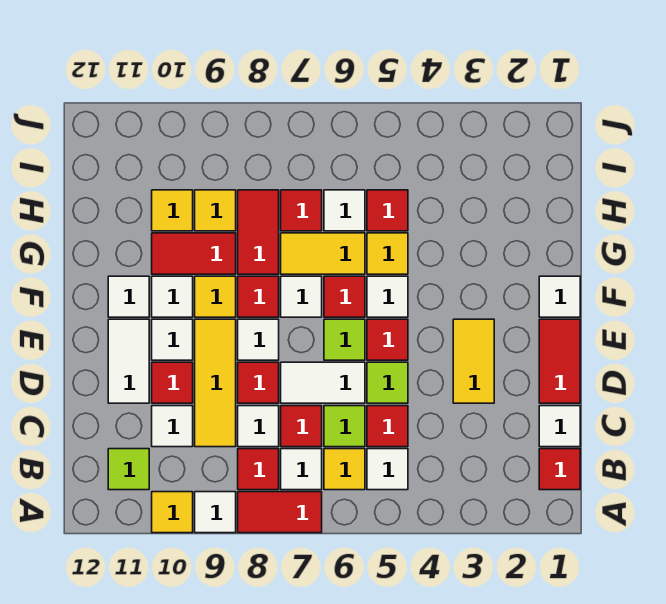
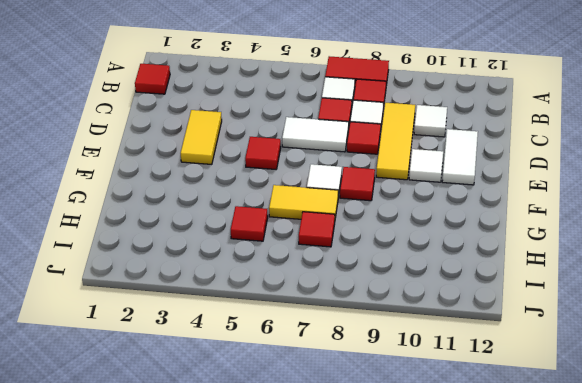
none -> white tile A9 level 1
none -> yellow tile A10 level 1
none -> white tile B5 level 1
none -> yellow tile B6 level 1

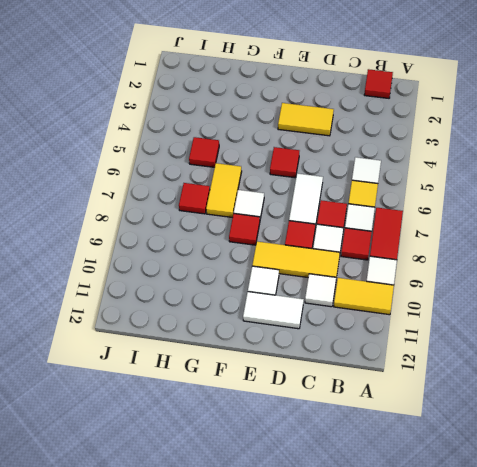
yellow tile A10:B10 level 1 -> yellow tile A10 level 1
none -> lime tile B11 level 1
none -> white tile C1 level 1
none -> red tile C5 level 1
none -> lime tile C6 level 1

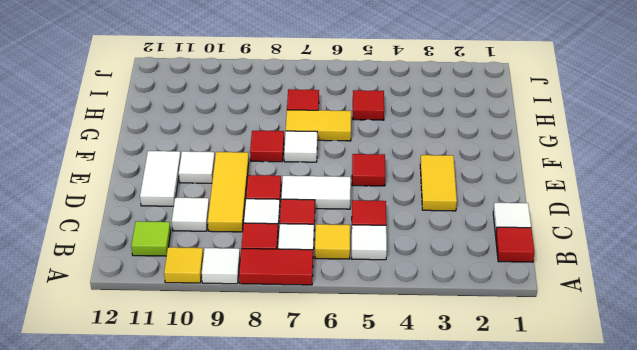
none -> lime tile C6 level 1
none -> red tile D1:E1 level 1
none -> lime tile D5 level 1
none -> red tile D10 level 1

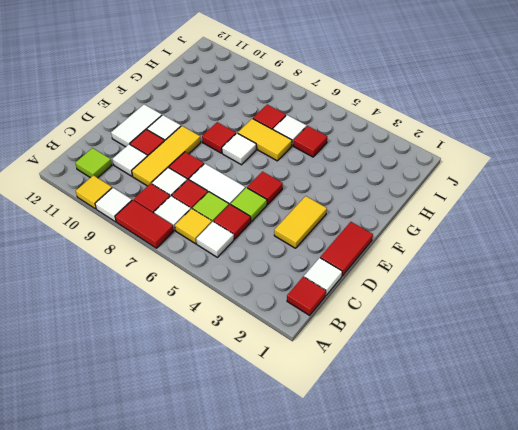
none -> lime tile E6 level 1
none -> white tile E8 level 1
none -> white tile F1 level 1
none -> white tile F5 level 1

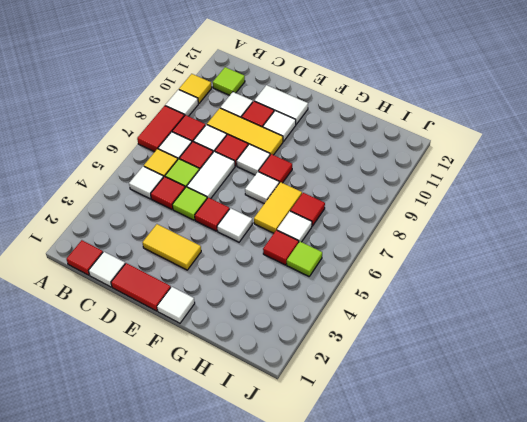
lime tile I5 level 1 -> lime tile E6 level 1
none -> red tile F6 level 1
none -> yellow tile F9 level 1
none -> white tile F10 level 1
none -> white tile F11 level 1

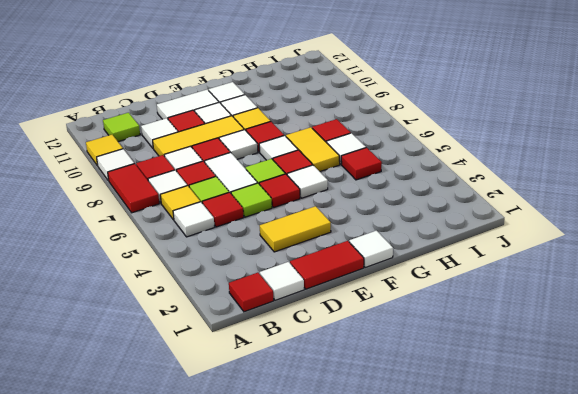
none -> yellow tile G5 level 1
none -> red tile G8:H8 level 1
none -> red tile G9:G10 level 1
none -> yellow tile H9 level 1

